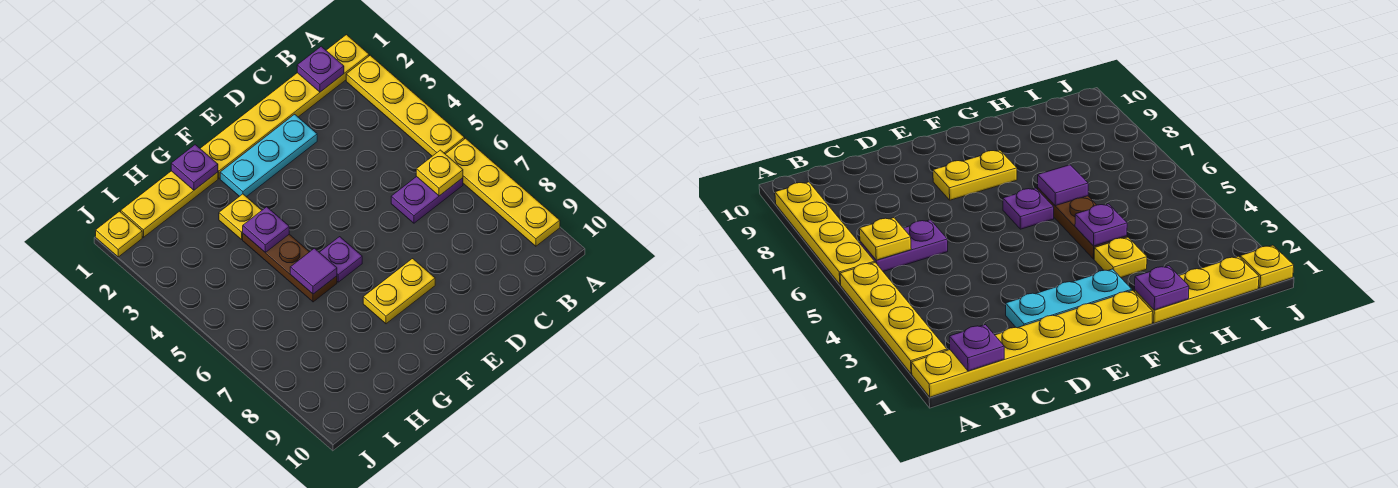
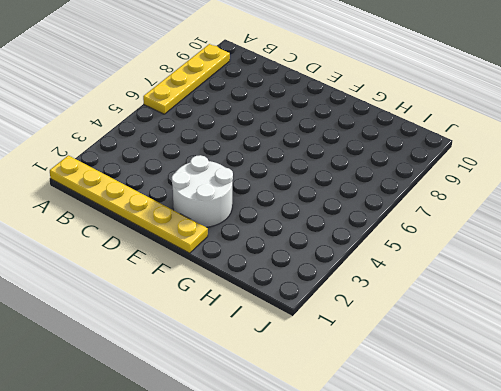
white round brick E2:F3 level 1 -> cyan plate D2:F2 level 1
none -> yellow plate A2:A5 level 1
none -> purple plate B6:C6 level 1
none -> yellow plate E8:F8 level 1

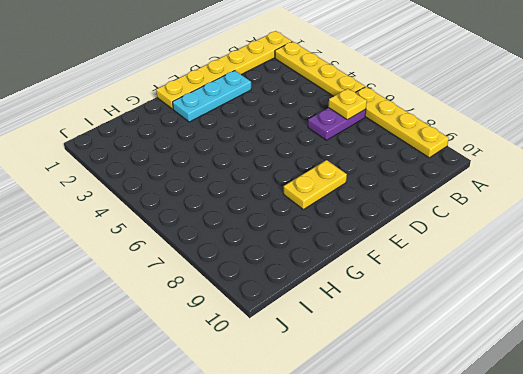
none -> purple plate F6 level 1
none -> yellow plate G1:I1 level 1
none -> yellow plate G3 level 1

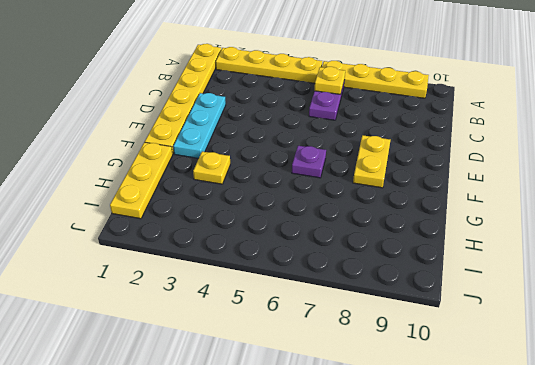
none -> brown plate G4:G6 level 1
none -> yellow plate J1 level 1
none -> purple plate B1 level 2

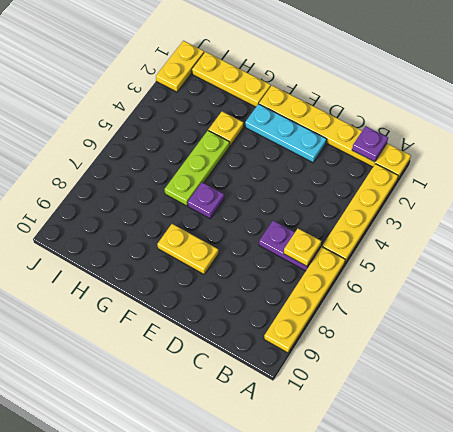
lime plate G4:G6 level 1 -> brown plate G4:G6 level 1
yellow plate J1:J2 level 1 -> yellow plate J1 level 1
none -> purple plate G1 level 2
none -> purple plate G4 level 2
none -> purple tile G6 level 2

